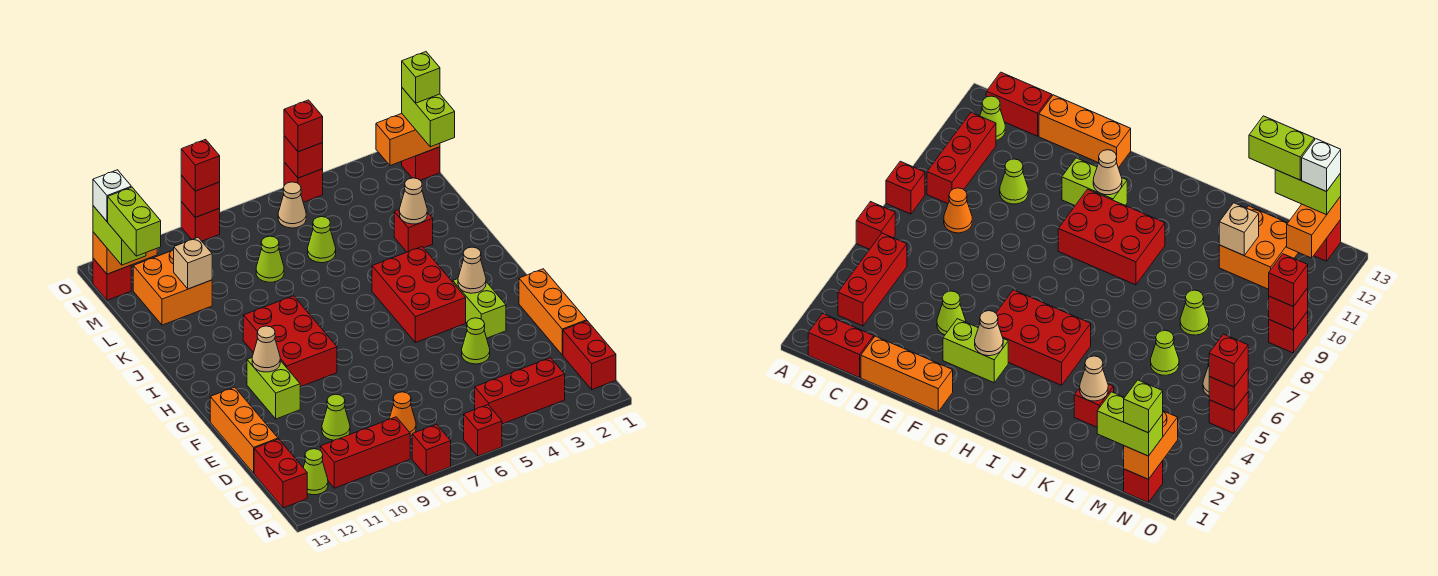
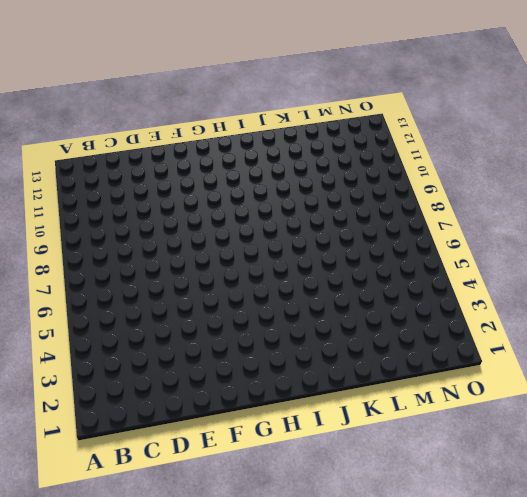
none -> red brick A6 level 1
none -> red brick A8 level 1
none -> red brick B1:C1 level 1
none -> red brick B3:B5 level 1

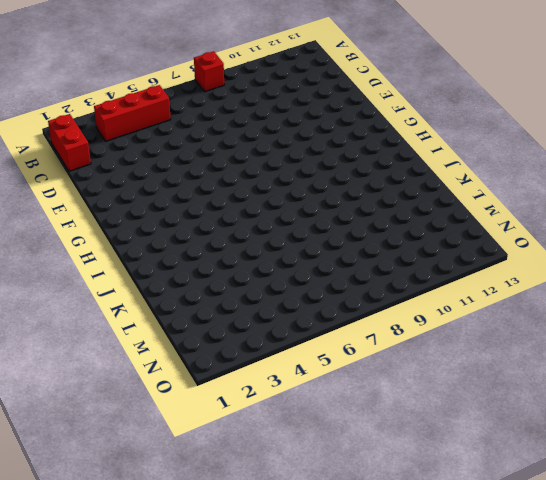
none -> red brick A6 level 1
none -> red brick B9:B11 level 1
none -> lime cone B12 level 1
none -> red brick B13:C13 level 1

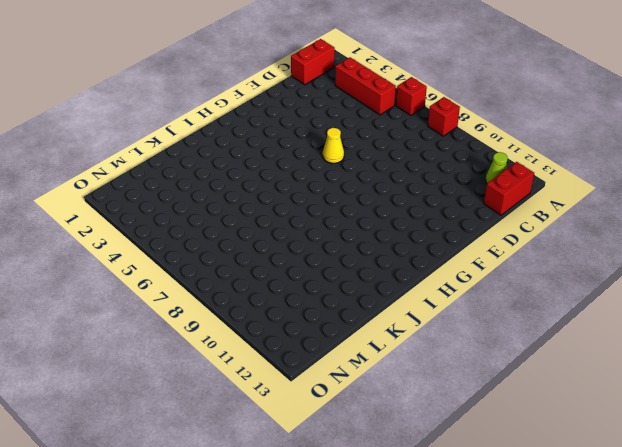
yellow cone F6 level 1 -> none
none -> red brick B9:B11 level 1
none -> orange cone C8 level 1
none -> orange brick D1:F1 level 1
none -> lime cone D10 level 1

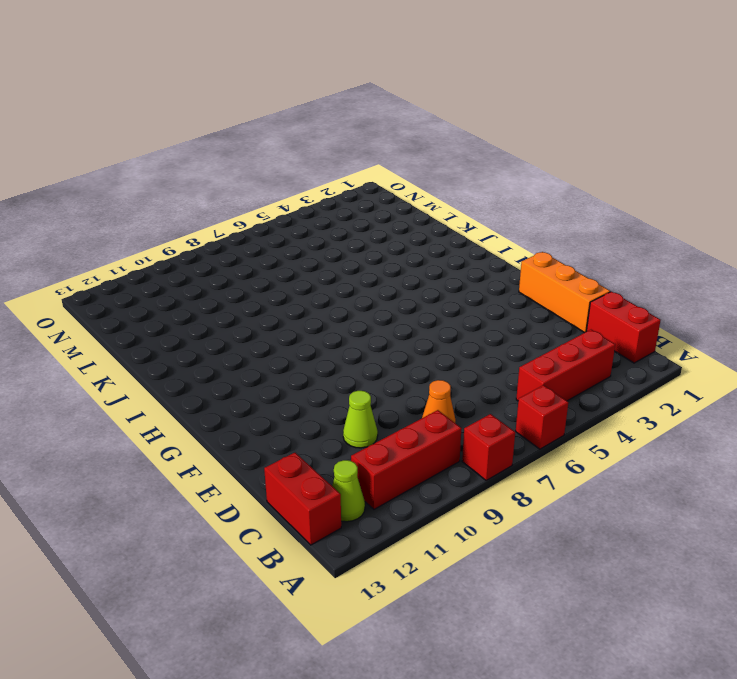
none -> orange brick D13:F13 level 1
none -> lime cone E4 level 1
none -> lime brick F3:G3 level 1
none -> lime brick F11:G11 level 1

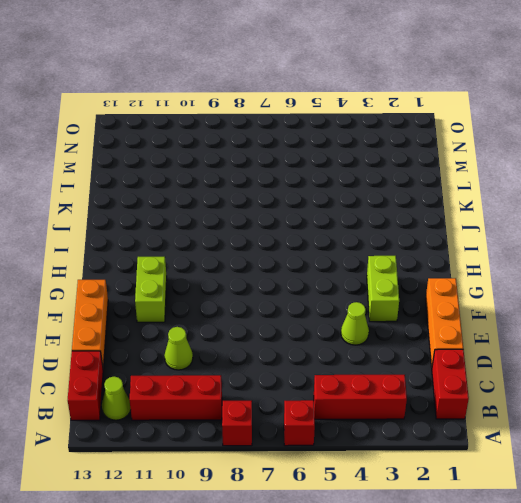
none -> orange cone C8 level 1
none -> red brick G4:I5 level 1
none -> red brick G9:I10 level 1
none -> red brick K3 level 1

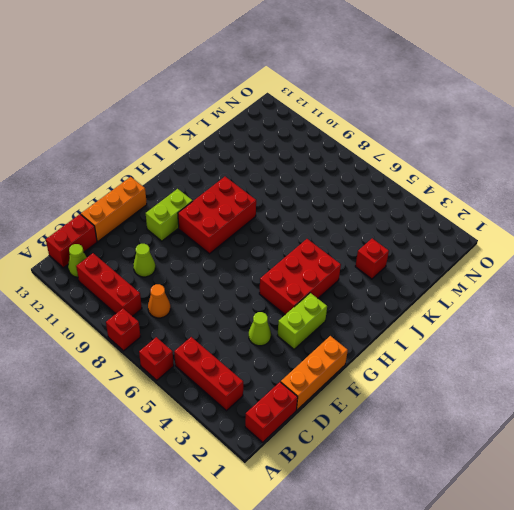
none -> lime cone L6 level 1
none -> lime cone L8 level 1
none -> orange brick L11:M12 level 1
none -> red brick N1 level 1

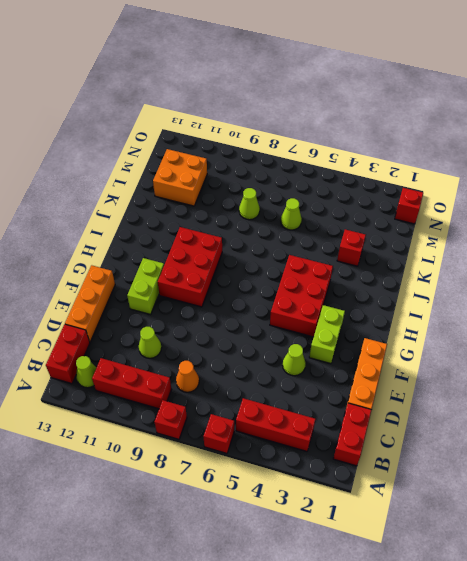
none -> tan cone N6 level 1
none -> red brick N13 level 1
none -> red brick O5 level 1
none -> red brick O9 level 1

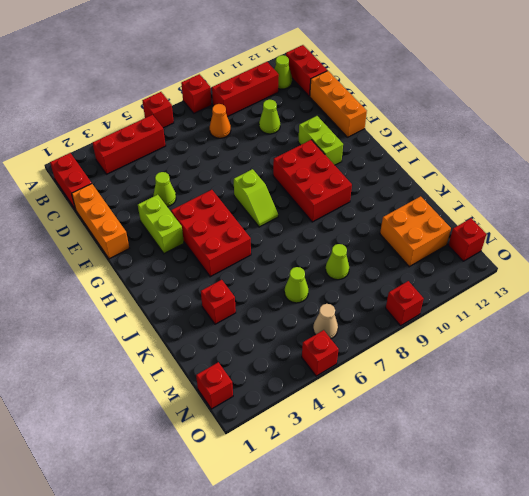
lime slope G7:H7 level 1 top G -> none
none -> tan cone G3 level 2
none -> tan cone G11 level 2
none -> tan cone K3 level 2
none -> tan brick L11 level 2

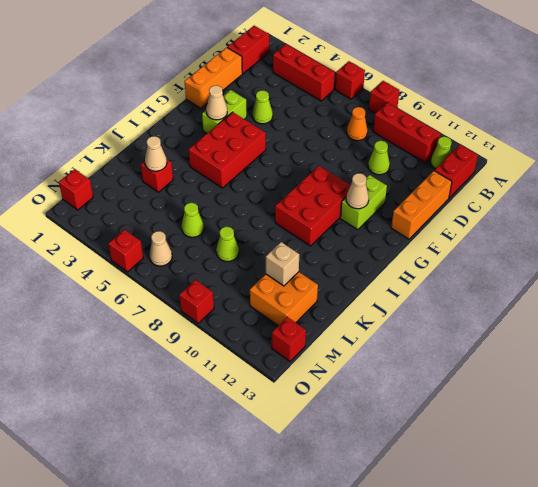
none -> orange brick N1:N2 level 2
none -> orange brick N12:N13 level 2
none -> red brick O5 level 2
none -> red brick O9 level 2

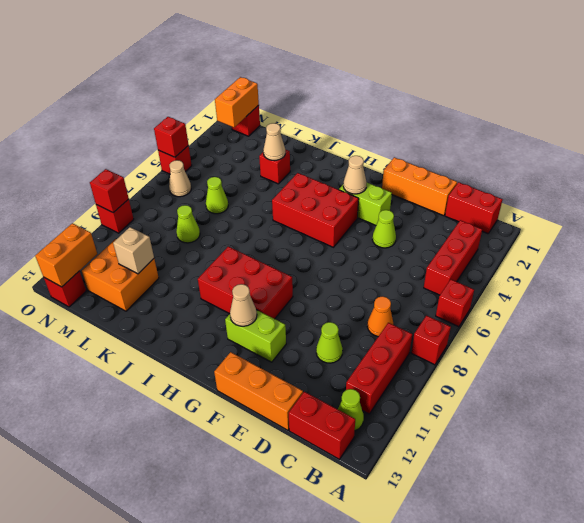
none -> lime brick M1:N1 level 3
none -> lime brick M13:N13 level 3
none -> red brick O5 level 3
none -> red brick O9 level 3

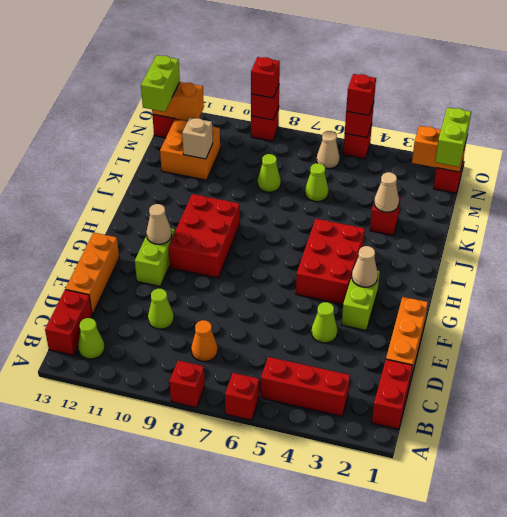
none -> red brick B9:B11 level 1
none -> lime brick L13:M13 level 4
none -> lime brick N1 level 4
none -> white brick N13 level 4

